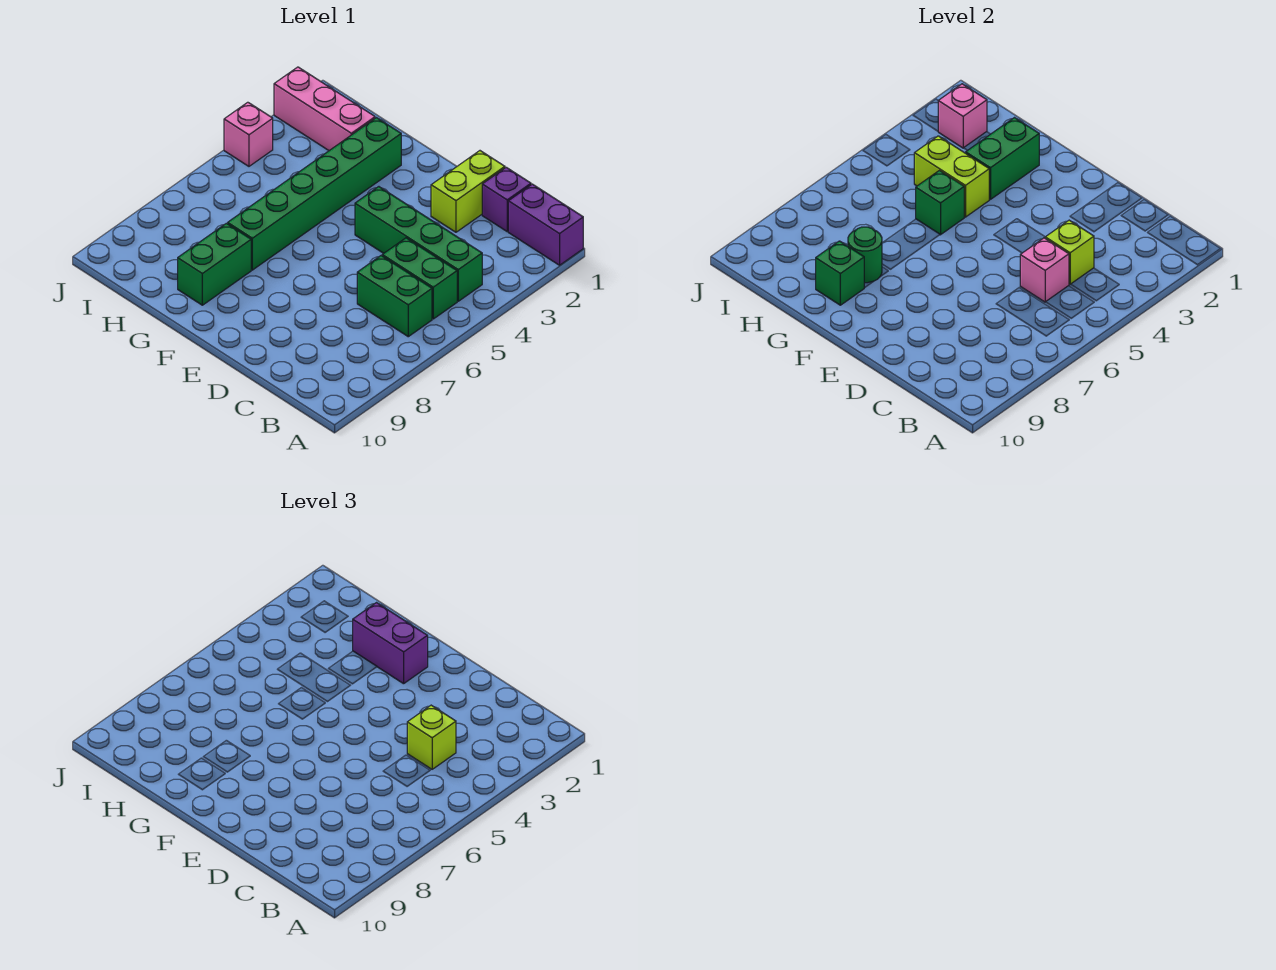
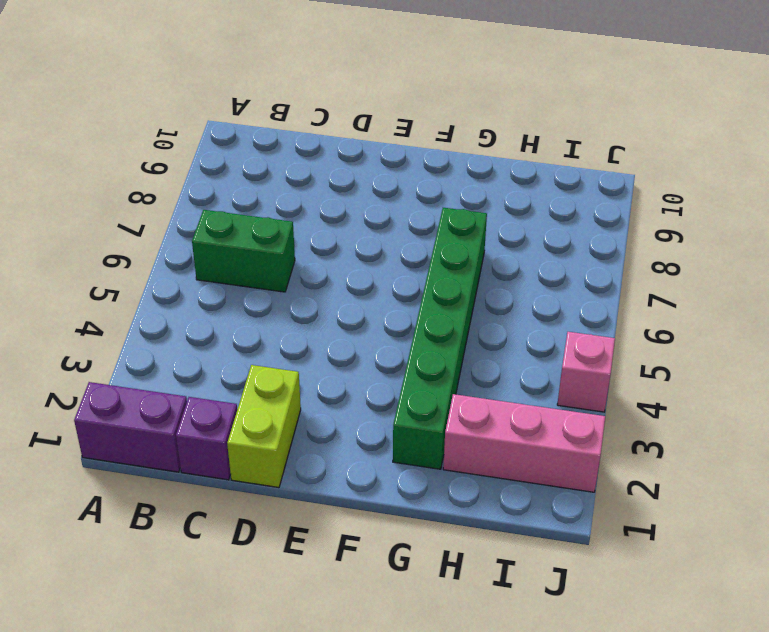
none -> green brick B4:E4 level 1
none -> green brick B5:C5 level 1
none -> green brick G8:G9 level 1

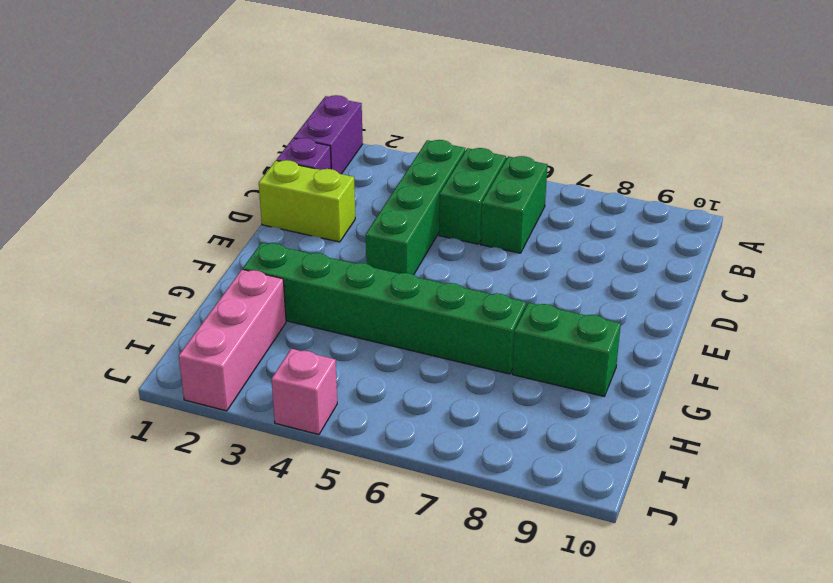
none -> lime brick C4 level 2
none -> pink brick C5 level 2
none -> green brick G2:G3 level 2

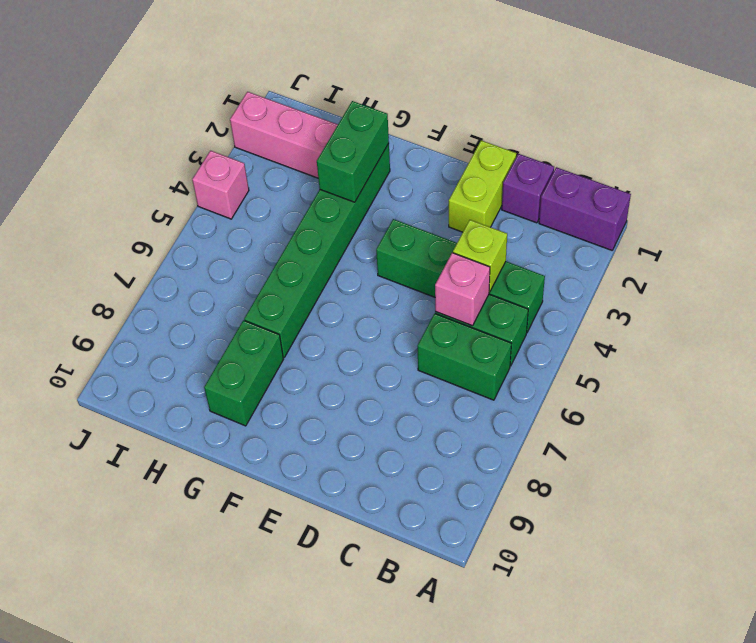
none -> lime brick G4:H4 level 2
none -> green brick G5 level 2
none -> green round brick G8 level 2

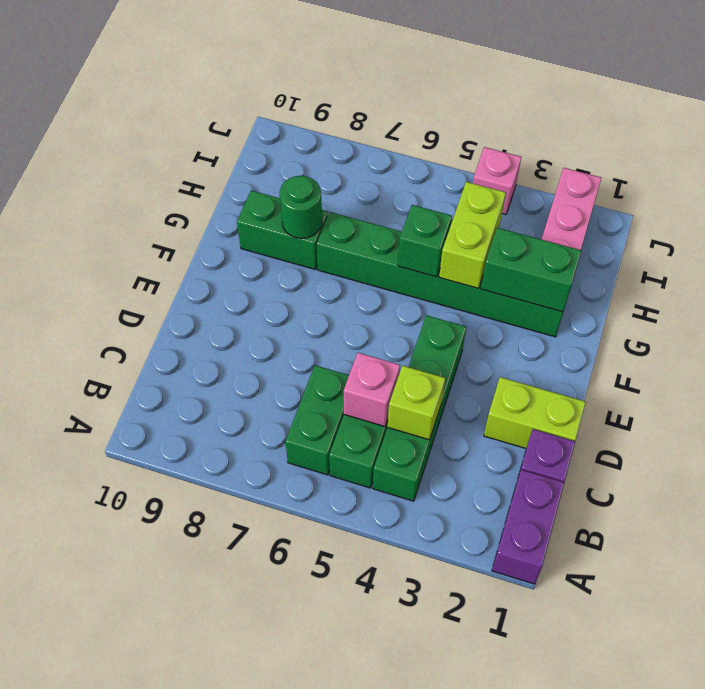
none -> green brick G9 level 2
none -> pink brick I2 level 2
none -> lime brick C4 level 3

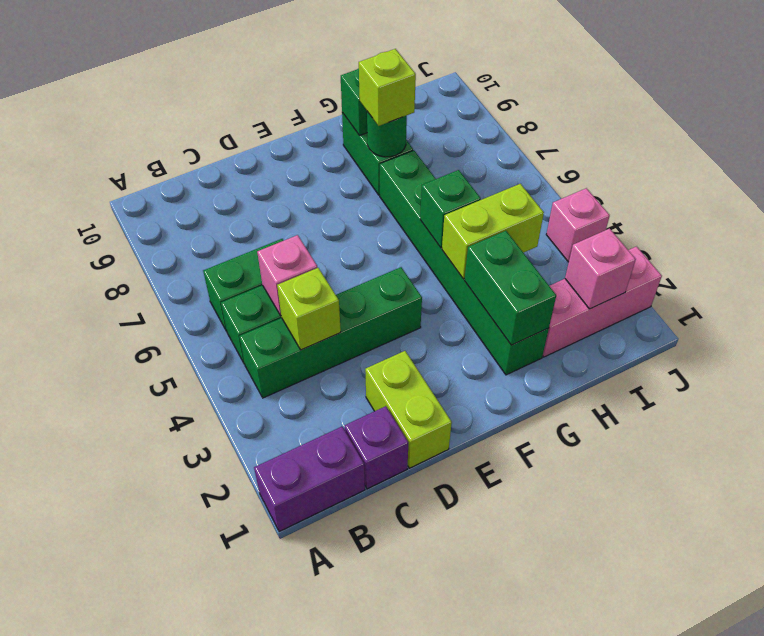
lime brick G8 level 3 -> lime brick C4 level 3
none -> purple brick F2:G2 level 3

